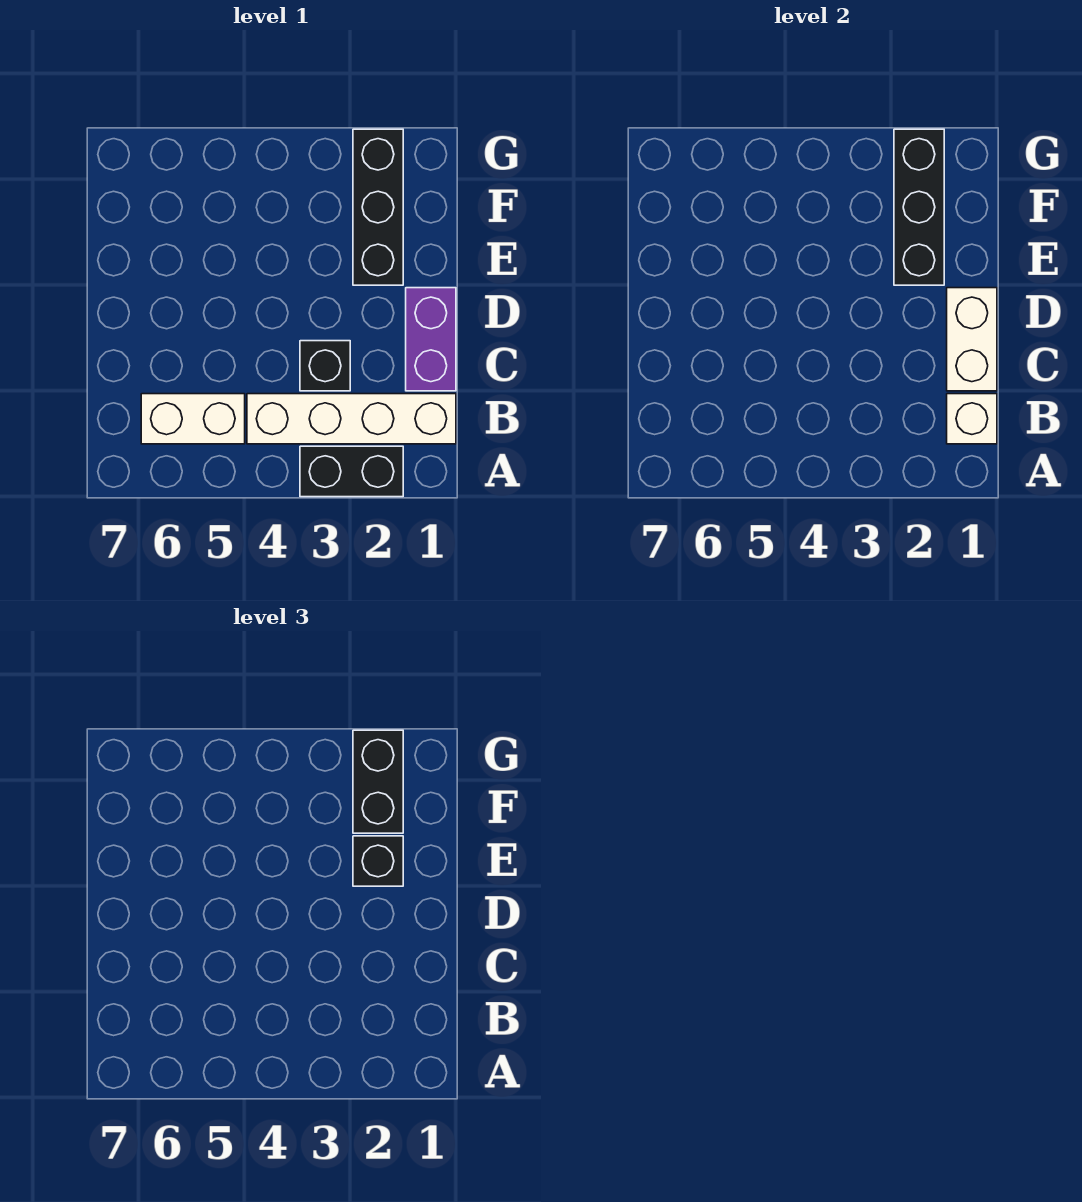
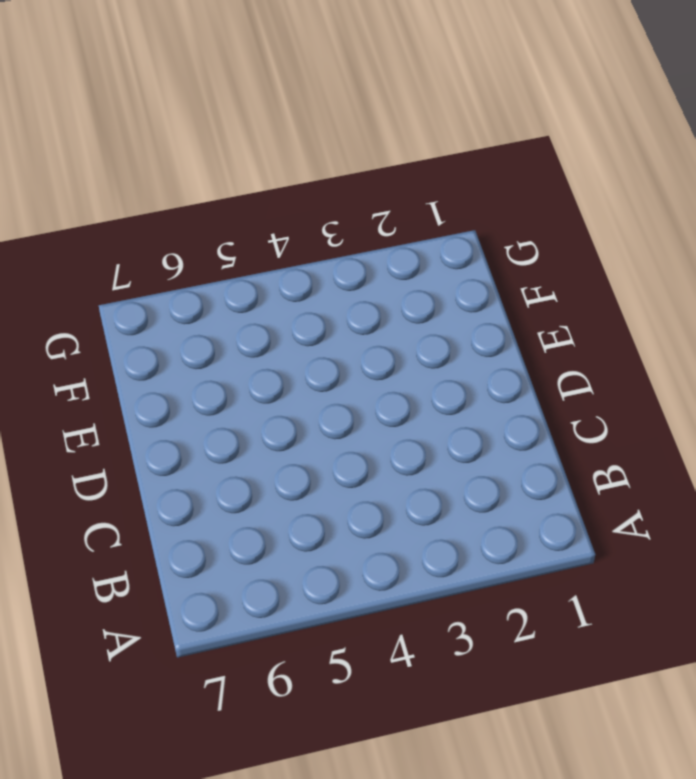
none -> black brick A2:A3 level 1
none -> white brick B1:B4 level 1

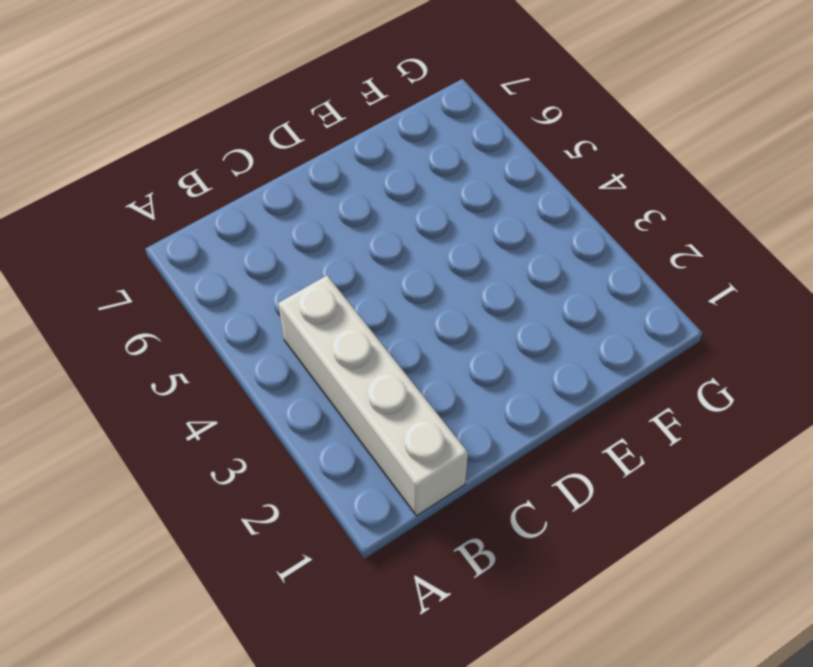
none -> black brick A2:A3 level 1
none -> white brick B5:B6 level 1

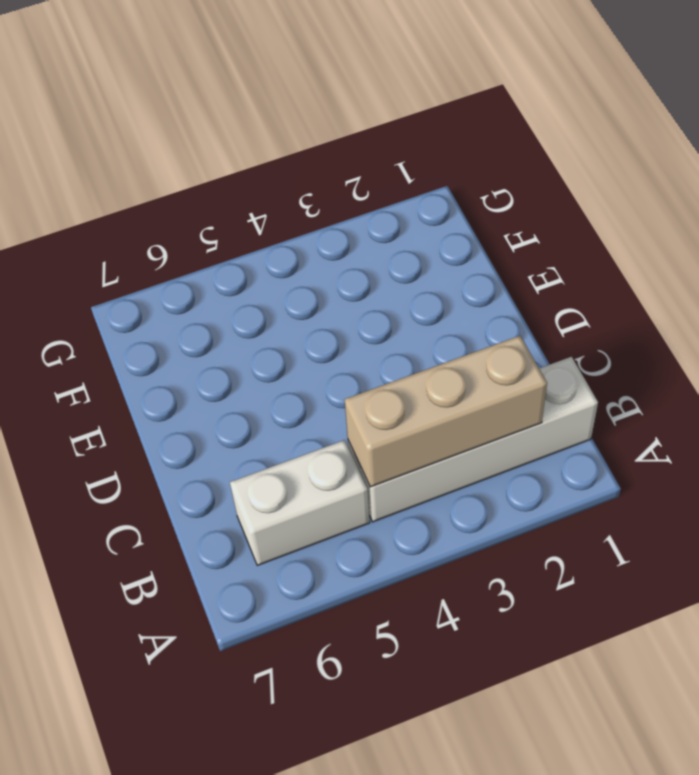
tan brick B2:B4 level 2 -> none
none -> black brick A2:A3 level 1
none -> purple brick C1:D1 level 1

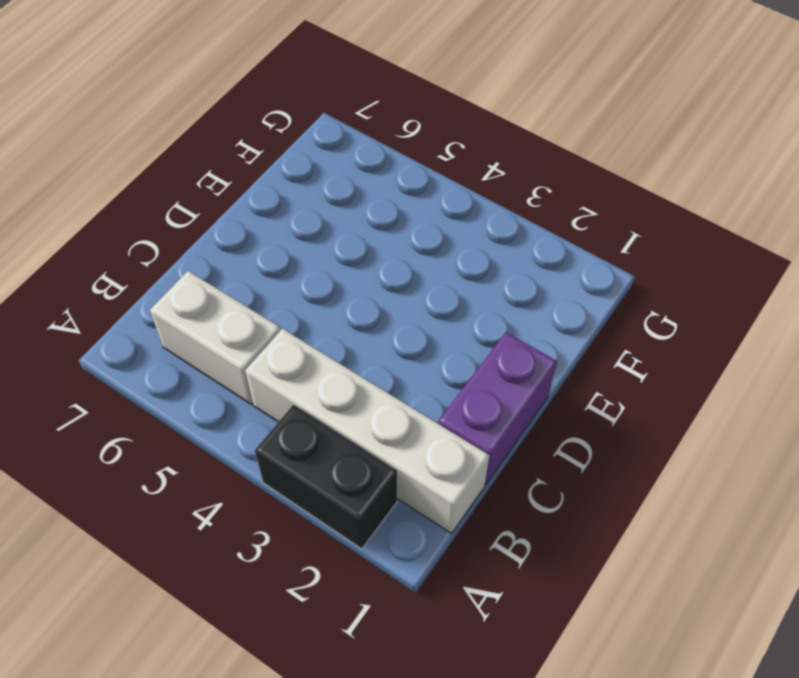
none -> black brick C3 level 1
none -> black brick E2:G2 level 1

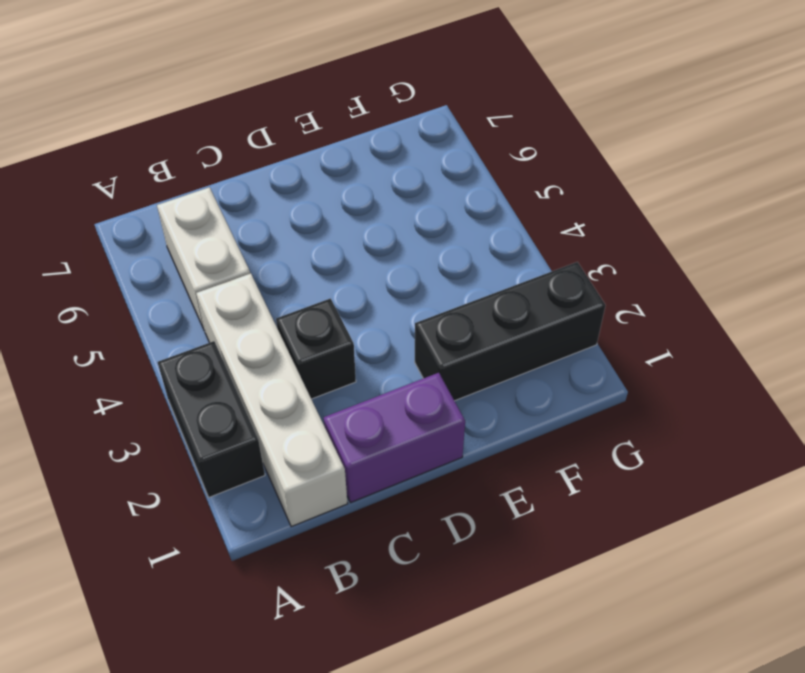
none -> white brick B1 level 2
none -> white brick C1:D1 level 2

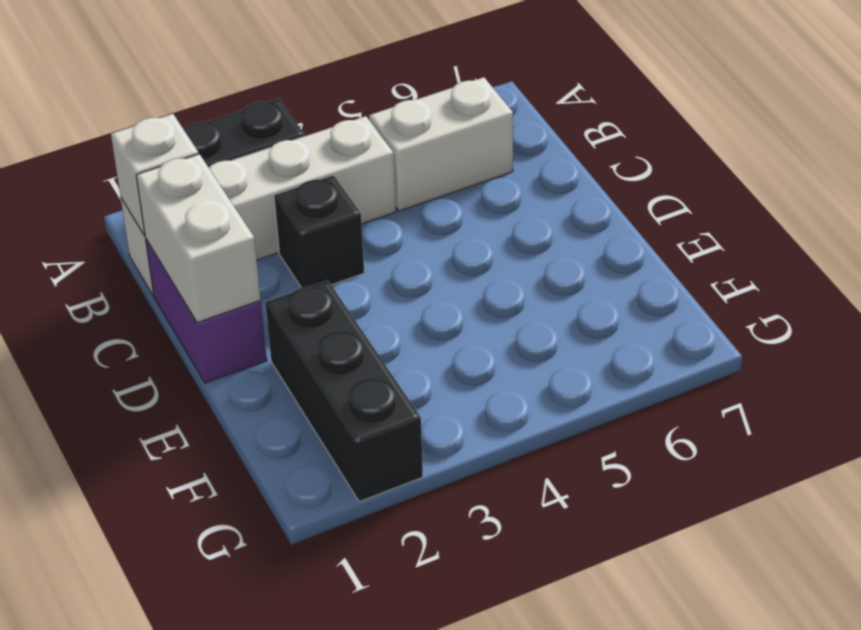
none -> black brick E2:G2 level 2
none -> black brick E2 level 3

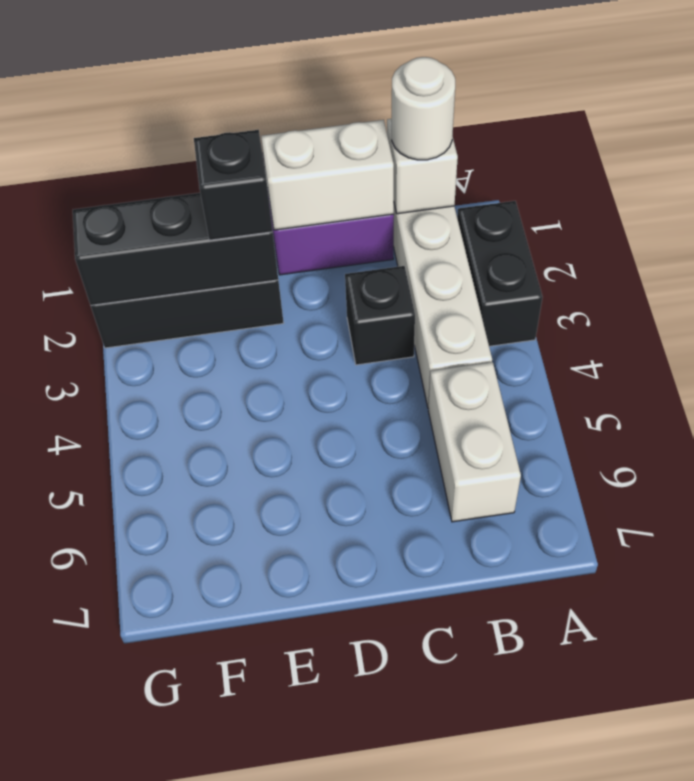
white round brick B1 level 3 -> none
none -> black brick F2:G2 level 3

